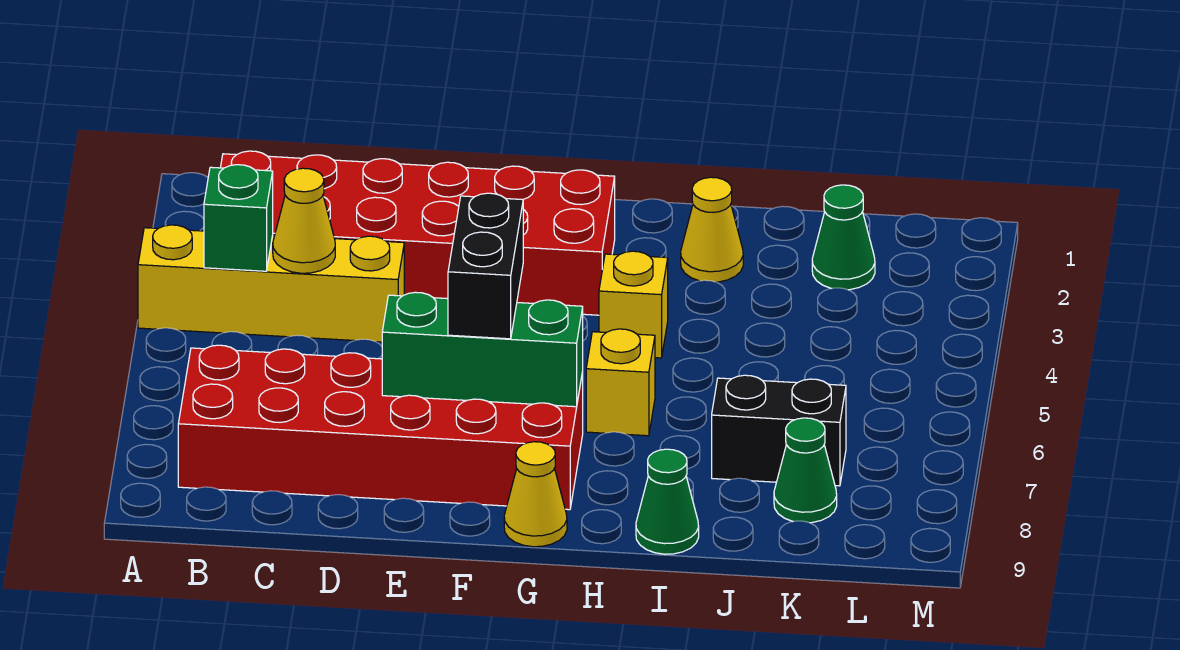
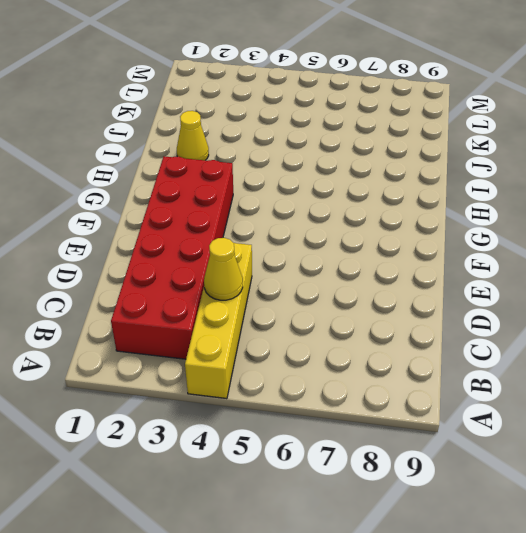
none -> red brick B7:G8 level 1
none -> yellow cone G9 level 1
none -> yellow brick H4 level 1

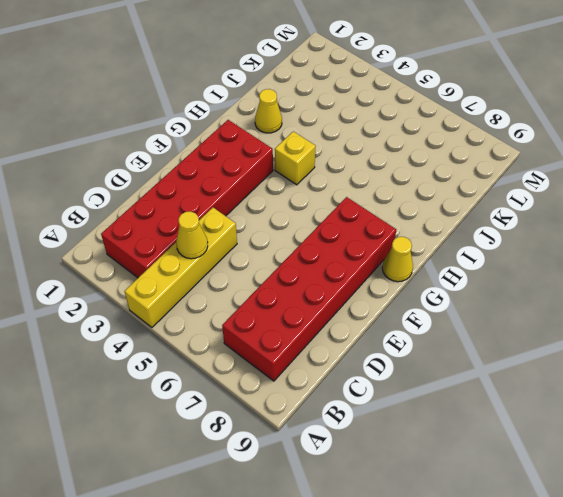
none -> yellow brick H6 level 1
none -> green cone I9 level 1
none -> black brick J7:K7 level 1

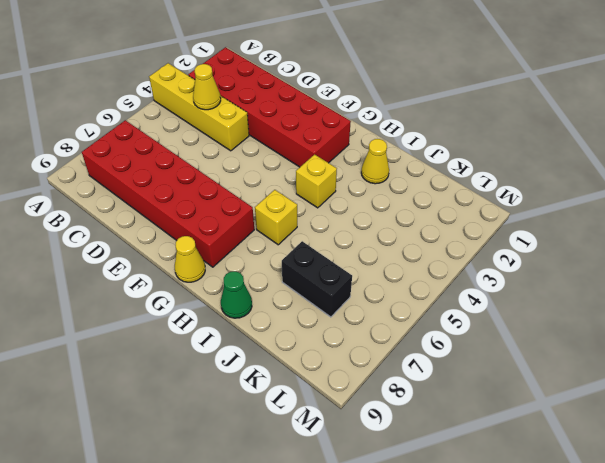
none -> green cone K2 level 1
none -> green cone K8 level 1
none -> green brick B4 level 2

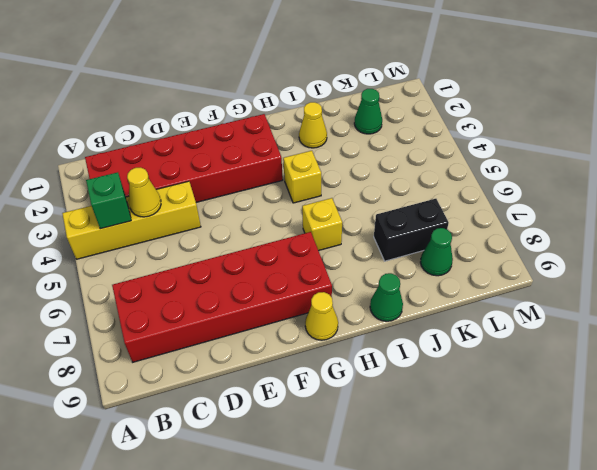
none -> green brick E7:G7 level 2
none -> black brick F6:F7 level 3

